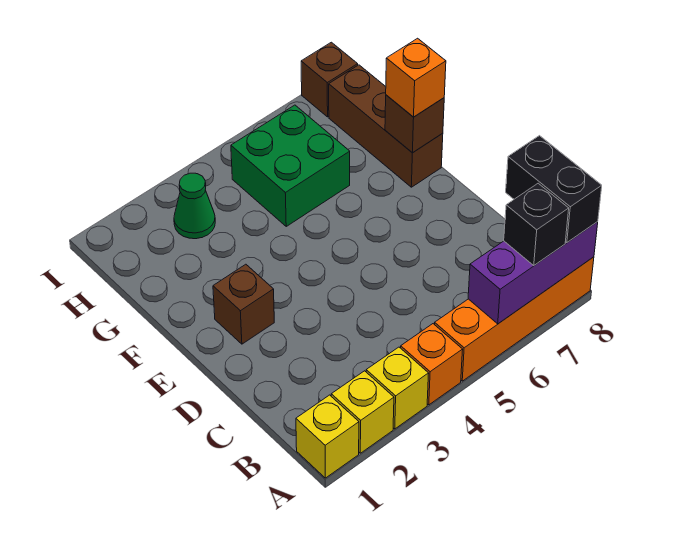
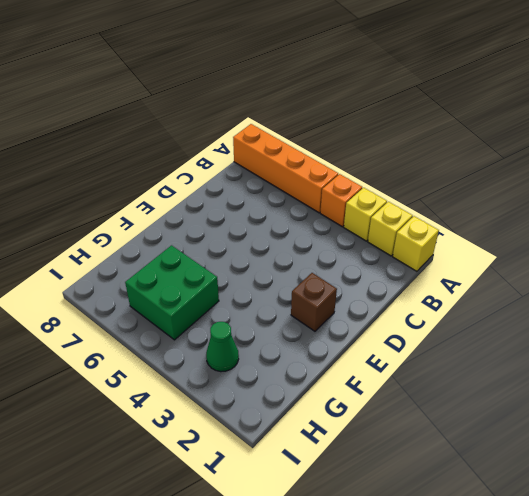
none -> brown brick F8:H8 level 1
none -> brown brick I8 level 1
none -> purple brick A6:A8 level 2

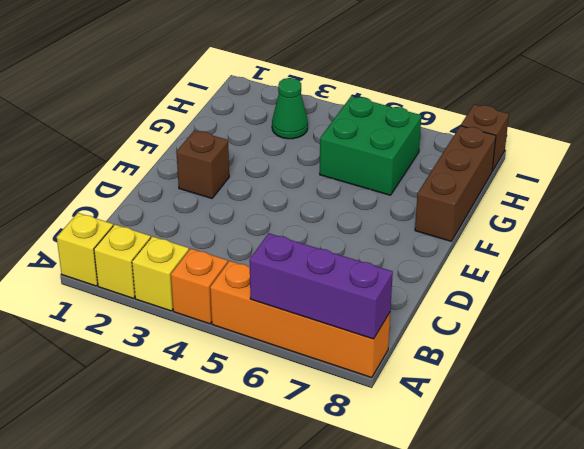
none -> brown brick F8 level 2
none -> black brick A7 level 3
none -> black brick A8:B8 level 3

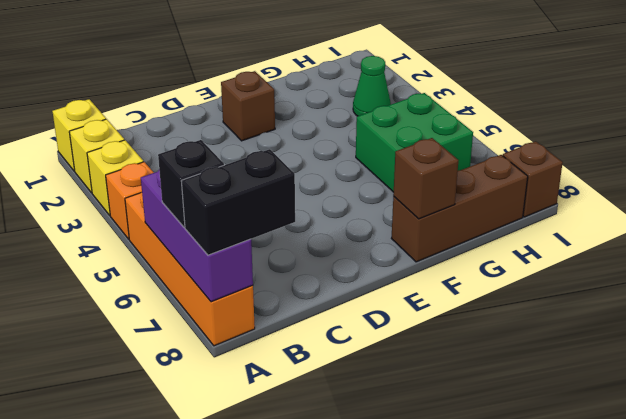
none -> orange brick F8 level 3

